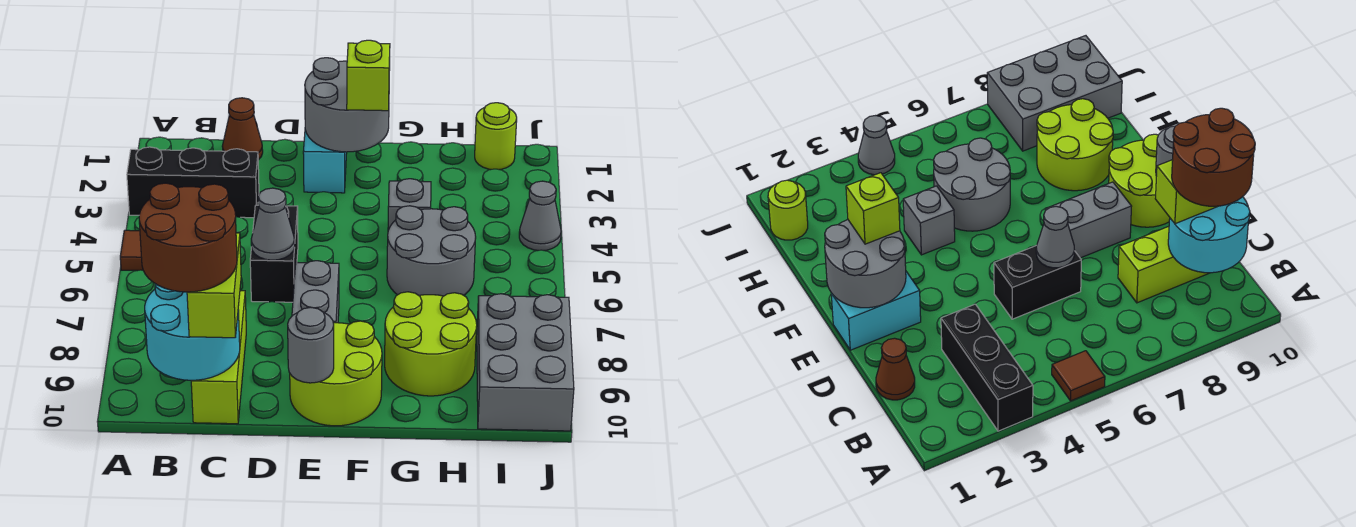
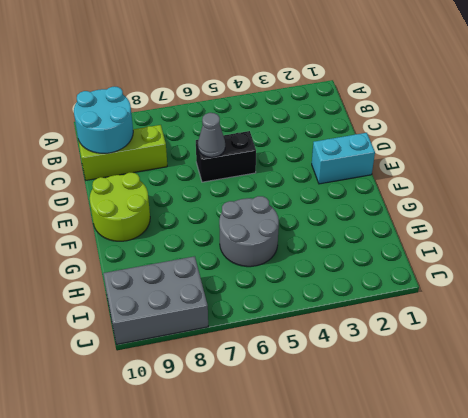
none -> black brick A3:C3 level 1
none -> brown tile A5 level 1
none -> brown cone C1 level 1

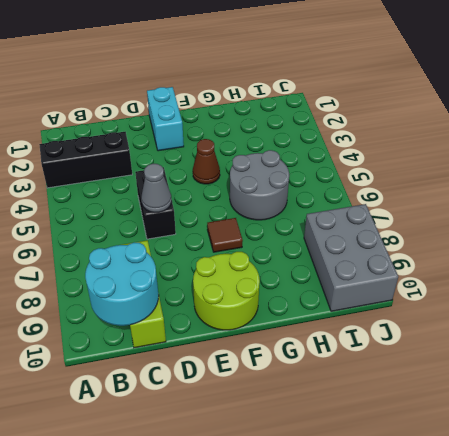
brown cone F4 level 1 -> brown cone C1 level 1
brown tile F7 level 1 -> brown tile A5 level 1
none -> grey brick E7:E8 level 1
none -> grey brick G4 level 1
none -> lime round brick G8:H9 level 1

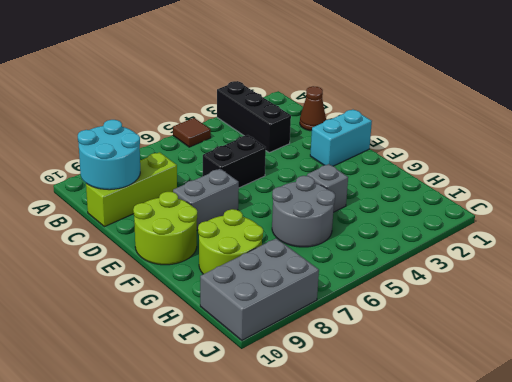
none -> lime round brick I1 level 1
none -> grey cone J4 level 1
none -> grey cone D6 level 2

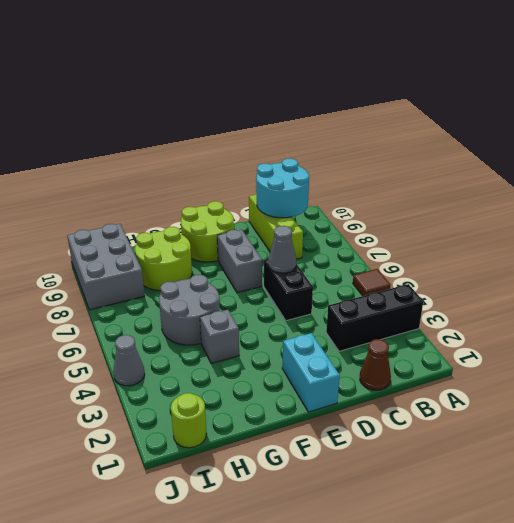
none -> grey round brick E1:F2 level 2
none -> grey round brick E10 level 2
none -> lime brick C9:C10 level 3

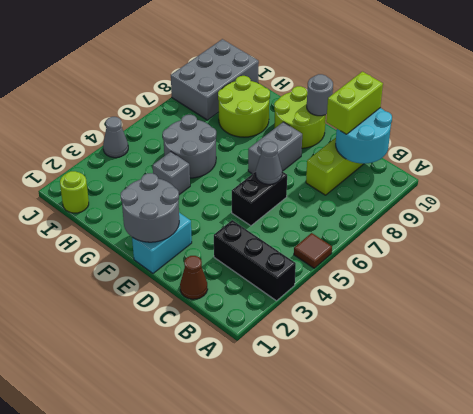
none -> lime brick F2 level 3
none -> brown round brick B9:C10 level 4

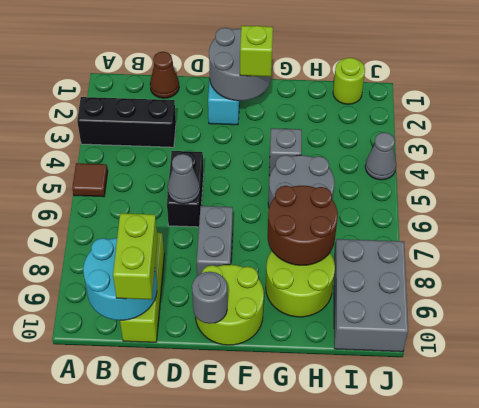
brown round brick G7:H8 level 2 -> brown round brick B9:C10 level 4

